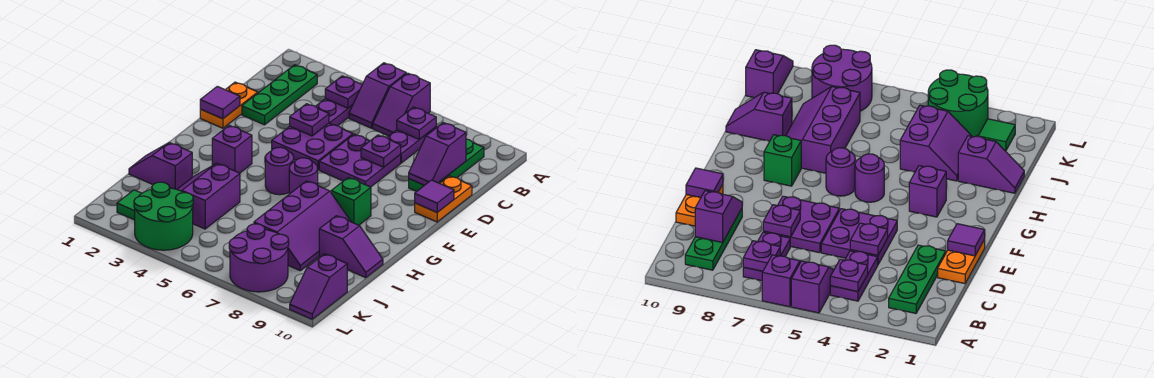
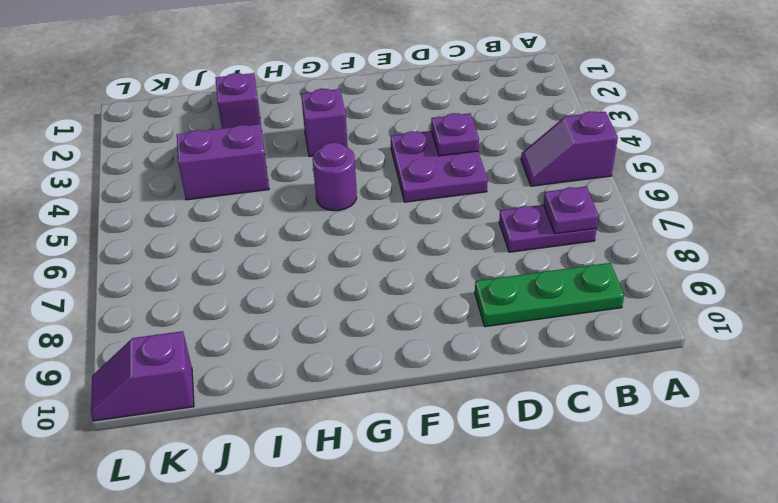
none -> purple slope A6:B6 level 1 top A
none -> green plate B2:D2 level 1
none -> purple plate B4:C4 level 1

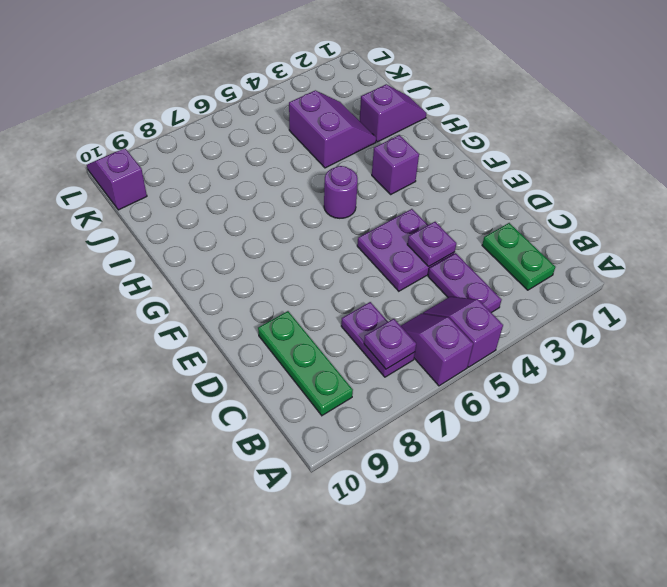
green plate B2:C2 level 1 -> green plate B2:D2 level 1
none -> orange plate D1:E1 level 1
none -> purple plate D6:E7 level 1
none -> orange plate D10:E10 level 1

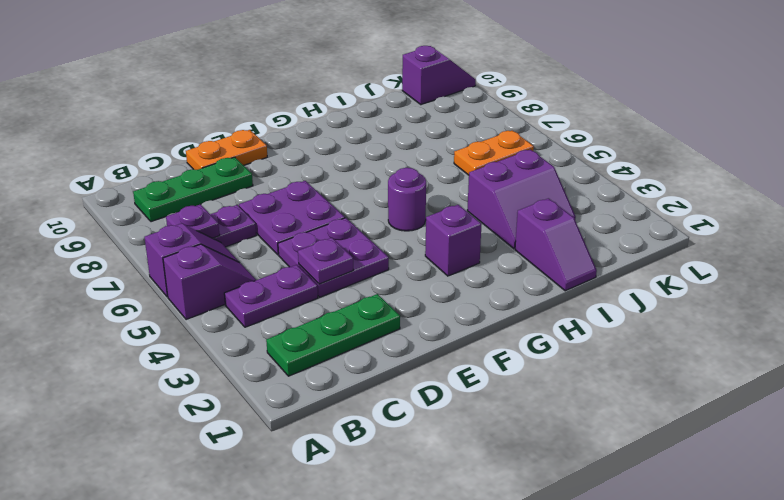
orange plate J6:K6 level 1 -> orange plate D1:E1 level 1
none -> purple round brick G6 level 1
none -> green brick G8 level 1
none -> purple slope H7:J8 level 1 top 7

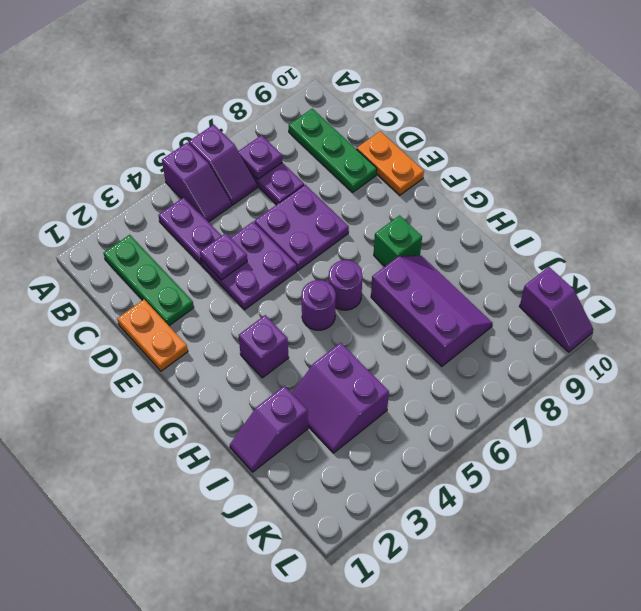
none -> purple slope I9:I10 level 1 top 9
none -> green tile K2 level 1
none -> green round brick K3:L4 level 1

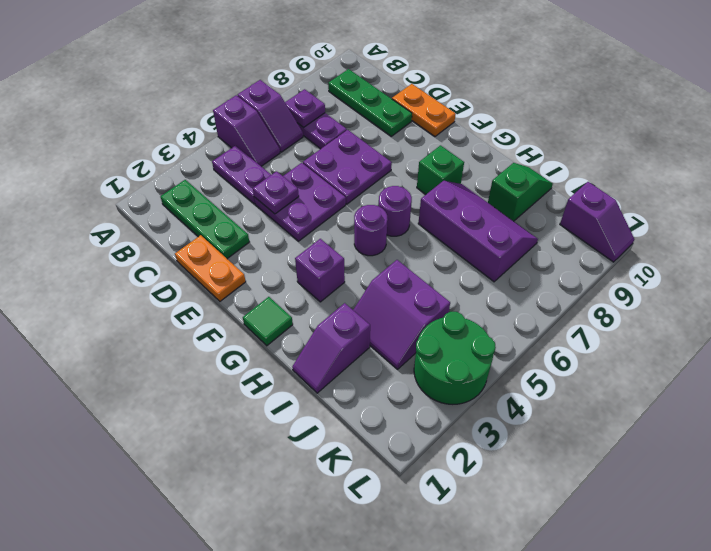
green tile G1 level 1 -> green tile K2 level 1
green slope I9:I10 level 1 top 9 -> purple slope I9:I10 level 1 top 9
none -> purple round brick K7:L8 level 1
none -> purple plate B4 level 2
none -> purple slope C9:D9 level 2 top C

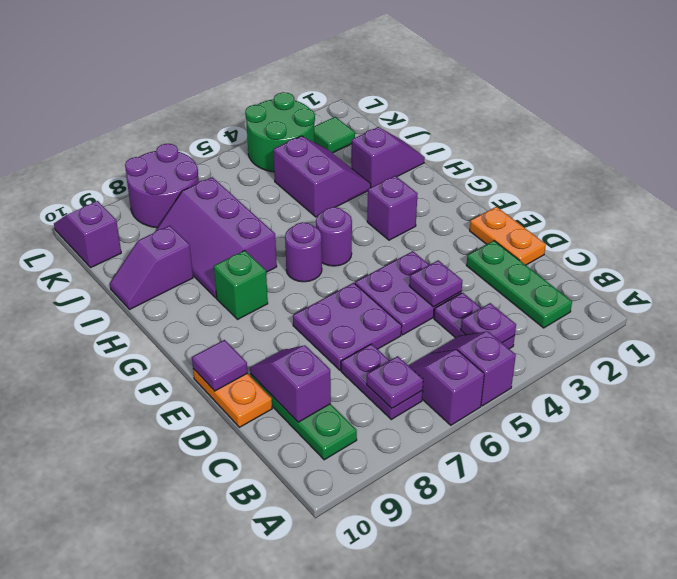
none -> purple plate D7 level 2
none -> purple tile E1 level 2

